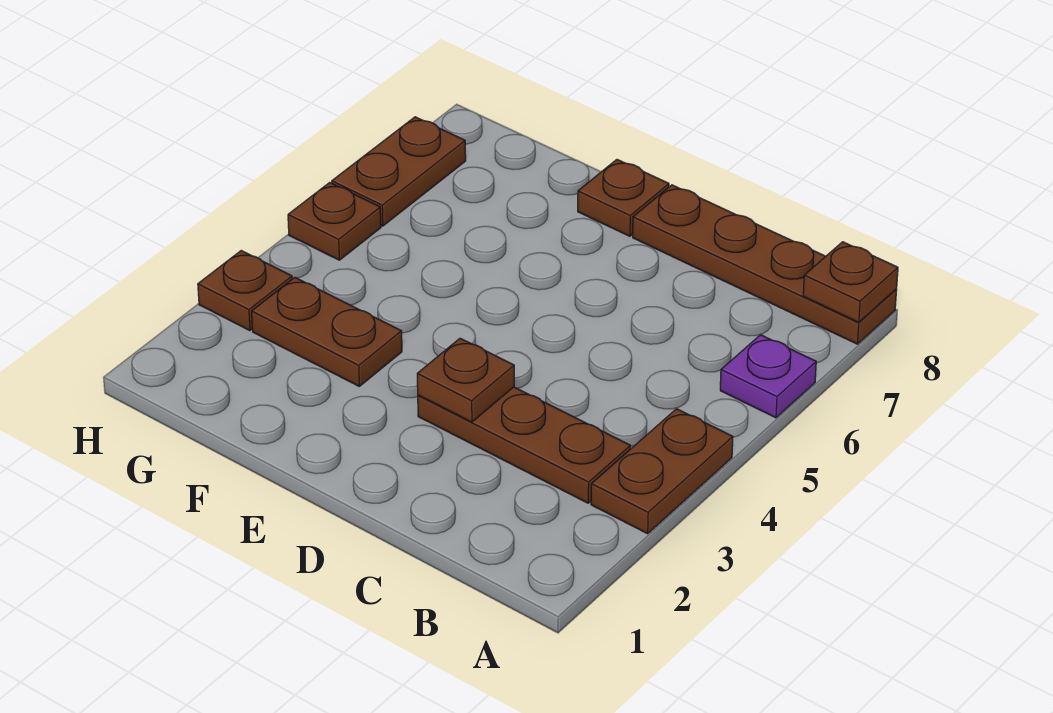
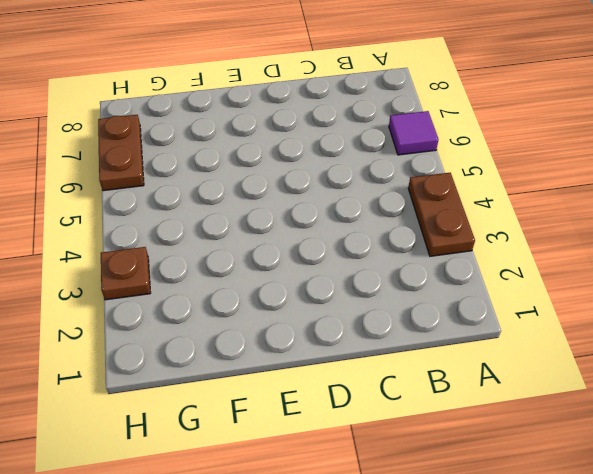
purple tile A6 level 1 -> purple plate A6 level 1
none -> brown plate A8:D8 level 1
none -> brown plate B3:D3 level 1

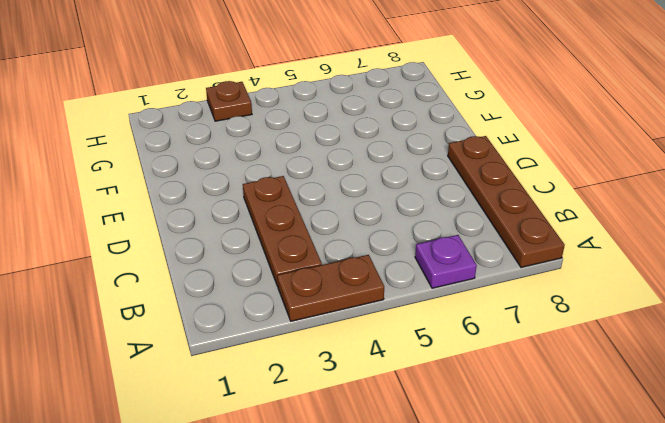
none -> brown plate E8 level 1
none -> brown plate F3:G3 level 1

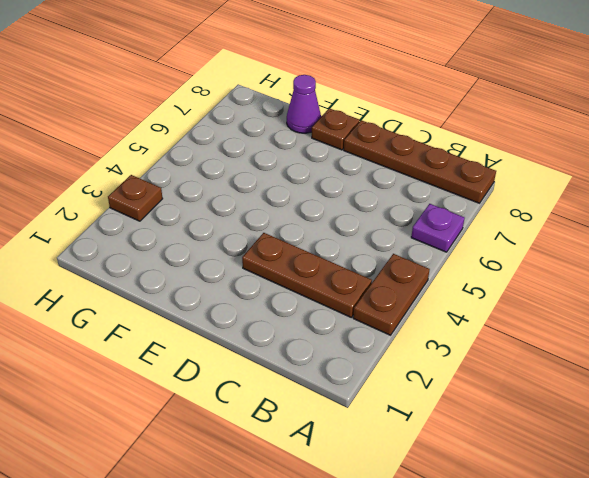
purple cone F8 level 1 -> none
none -> brown plate F3:G3 level 1
none -> brown plate H5 level 1

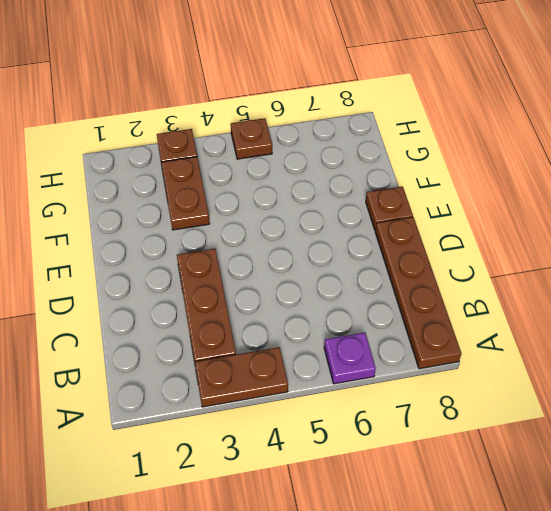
none -> brown plate H6:H7 level 1
none -> brown plate A8 level 2

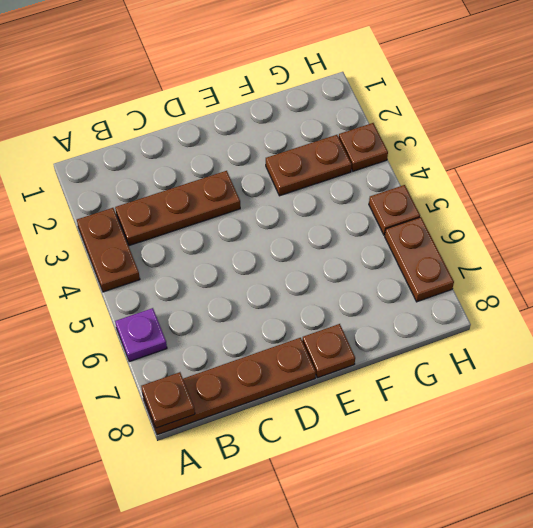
none -> brown plate D3 level 2

